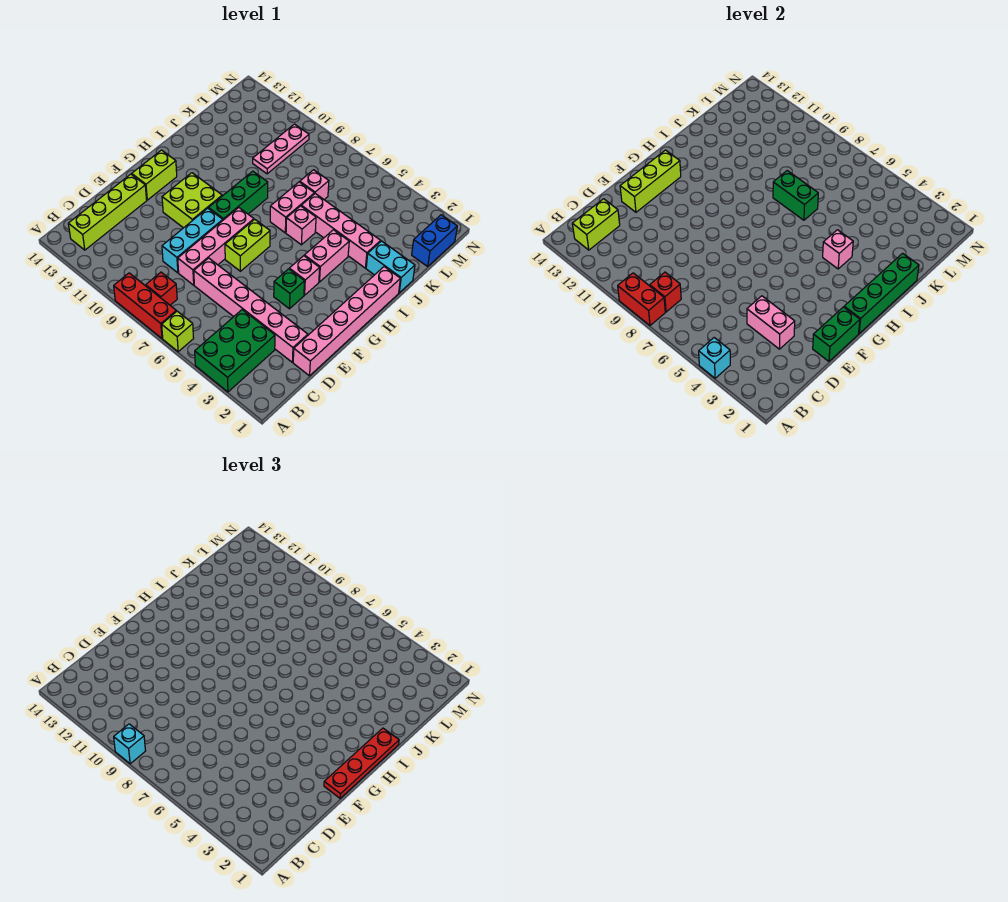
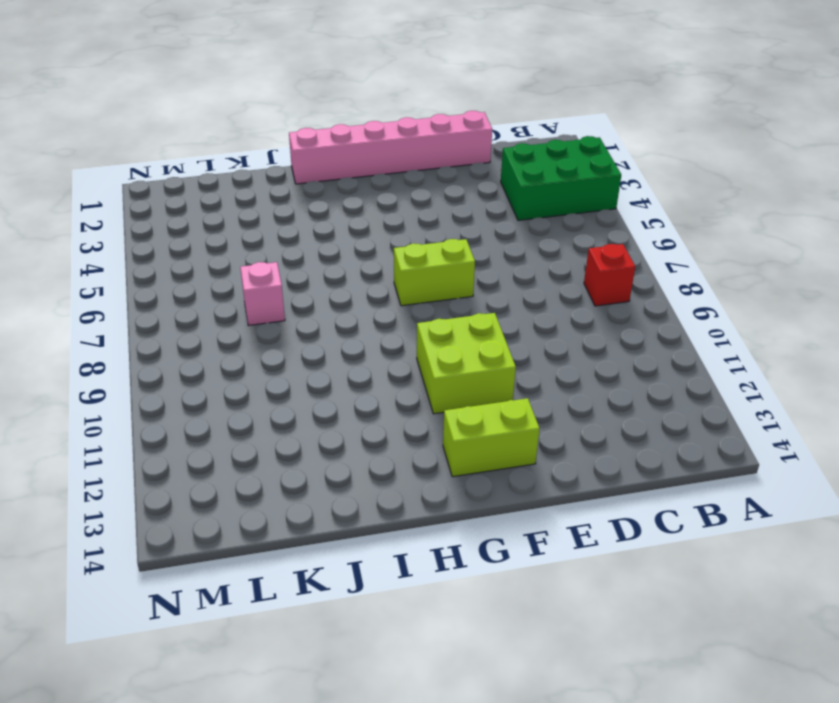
none -> lime brick A6 level 1
none -> red brick A7:A9 level 1
none -> lime brick B13:E13 level 1
none -> pink brick D2:D7 level 1

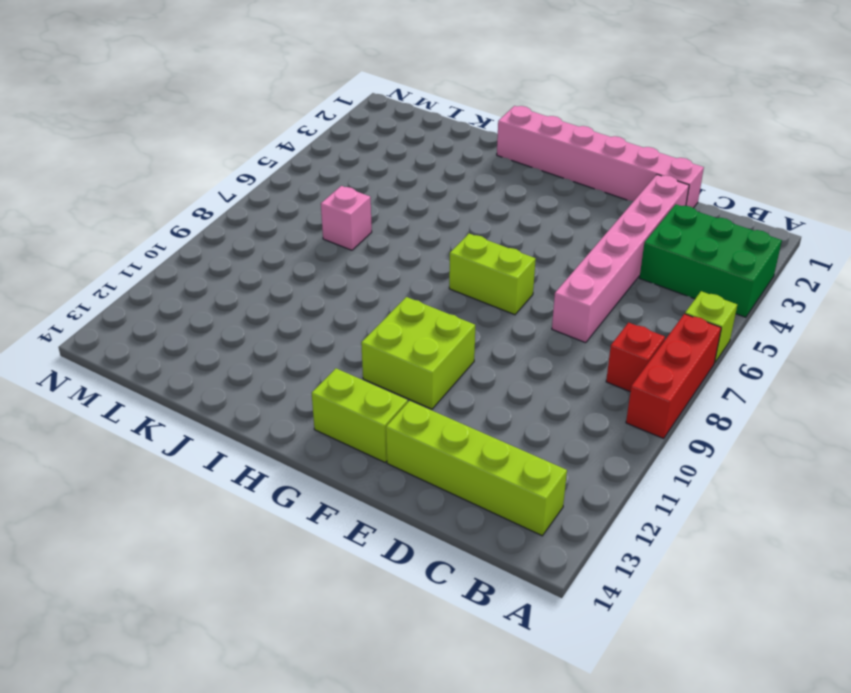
none -> pink brick D8:G8 level 1
none -> cyan brick D9:F9 level 1
none -> green brick F4 level 1
none -> pink brick G4 level 1

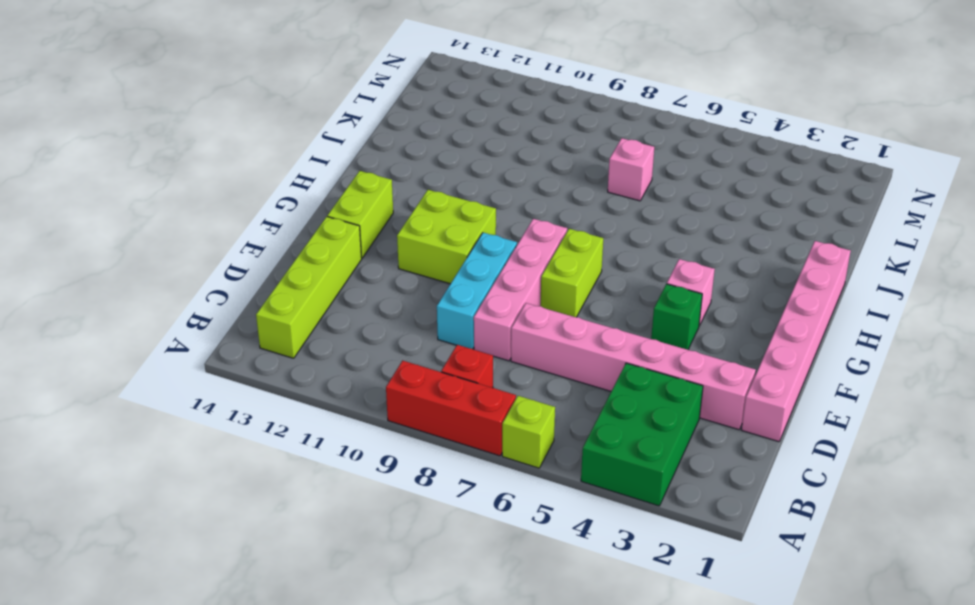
none -> green brick G9:I9 level 1
none -> pink brick H4:I4 level 1
none -> pink brick I6 level 1
none -> pink brick I7:J7 level 1

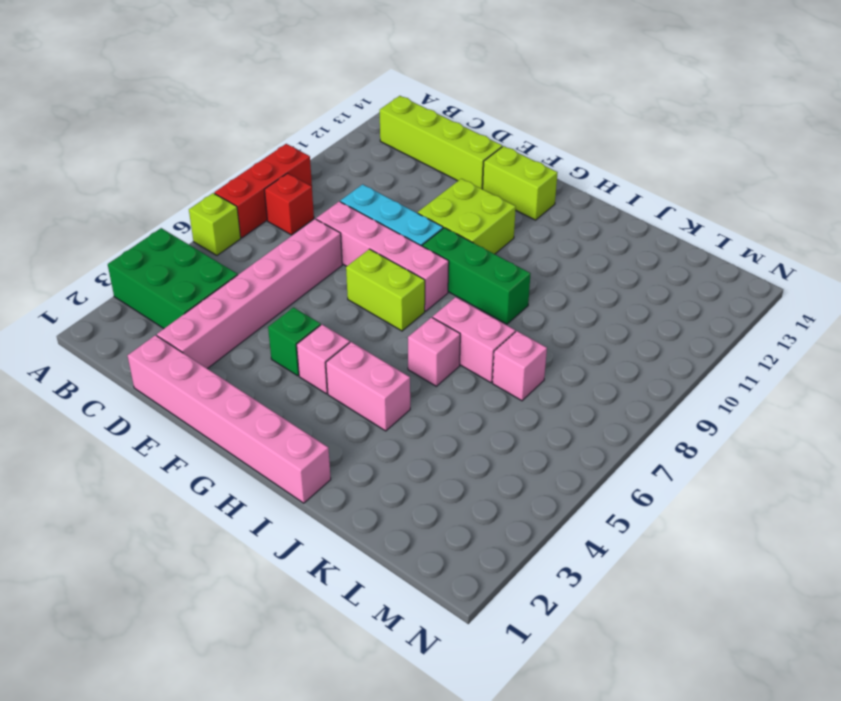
none -> cyan brick J1:J2 level 1
none -> pink brick J3:J6 level 1
none -> pink plate K10:M10 level 1
none -> blue brick L1:M1 level 1

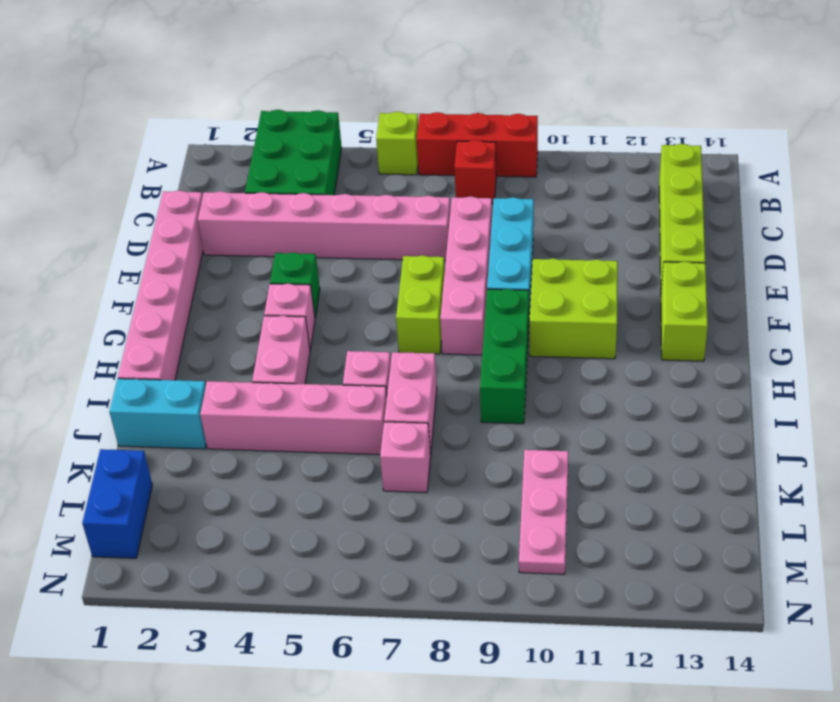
none -> cyan brick A4 level 2
none -> red brick A8:A9 level 2
none -> red brick B8 level 2
none -> lime brick B13:C13 level 2

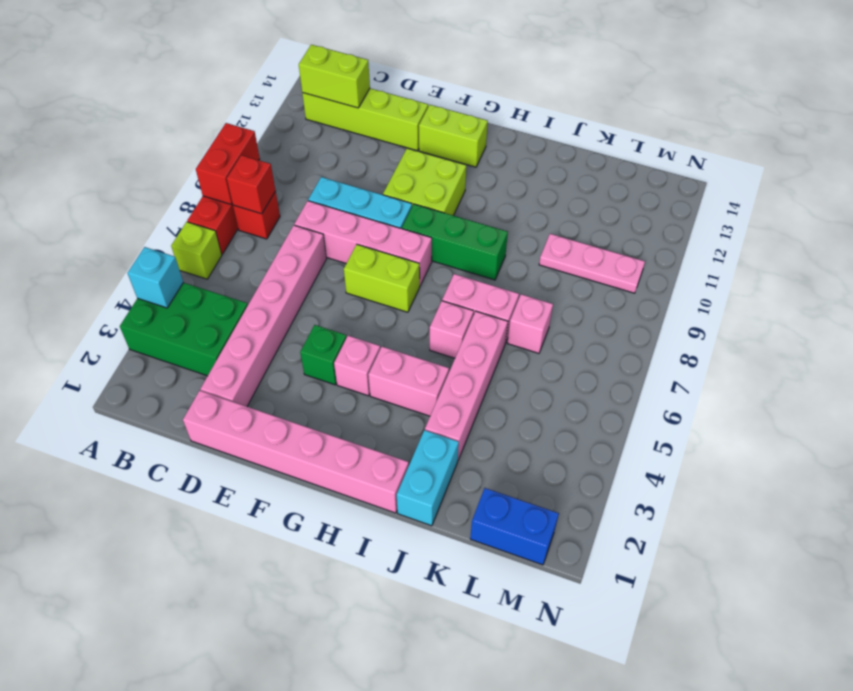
none -> pink brick D3:D4 level 2
none -> green brick E1:F1 level 2
none -> lime brick E13:G13 level 2
none -> green brick G1:J1 level 2

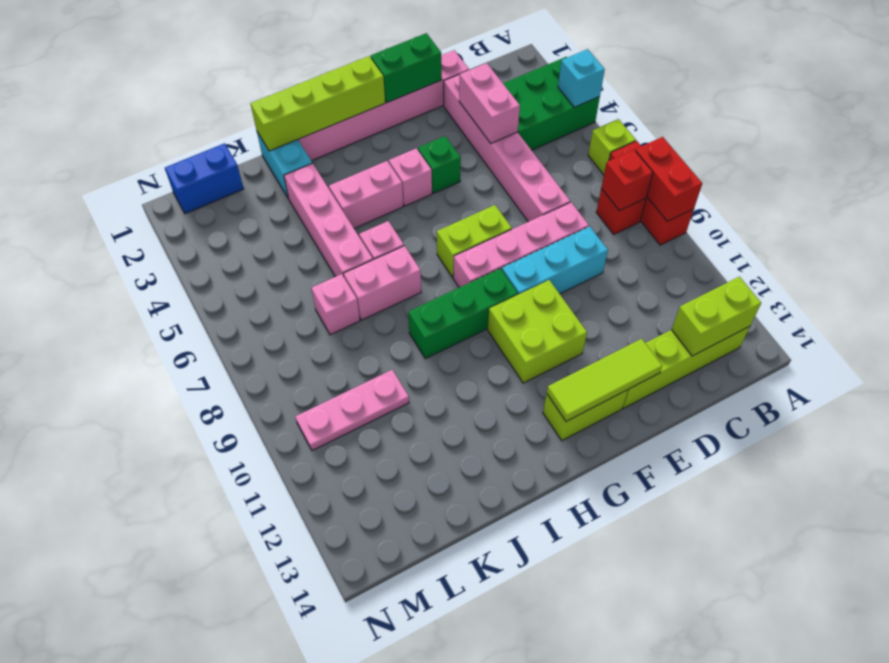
lime tile E13:G13 level 2 -> lime brick E13:G13 level 2
lime brick G1:J1 level 2 -> green brick G1:J1 level 2
none -> pink brick I4 level 2
none -> green brick J7:J8 level 2
none -> cyan brick A9 level 3
none -> red plate F1:I1 level 3

